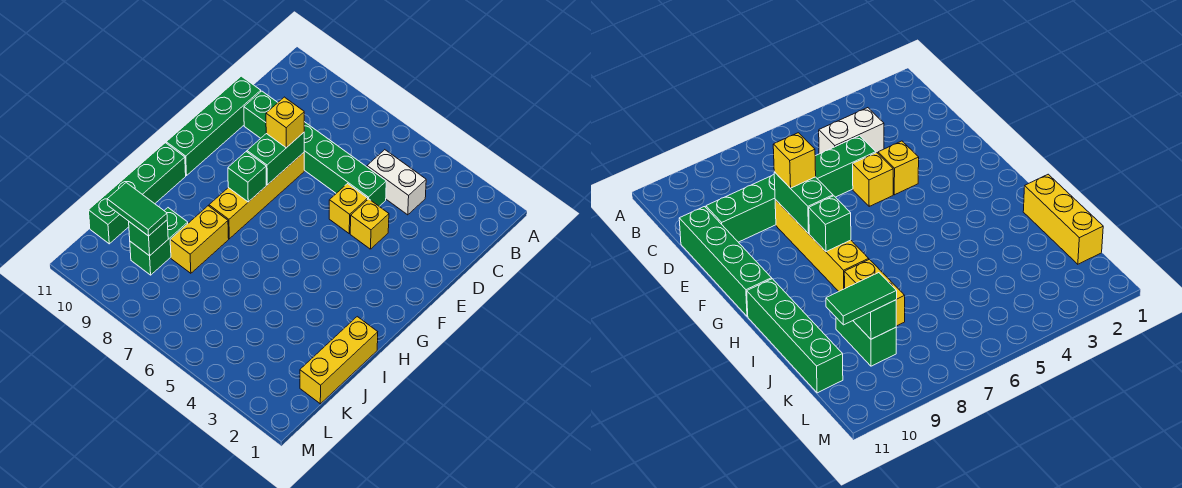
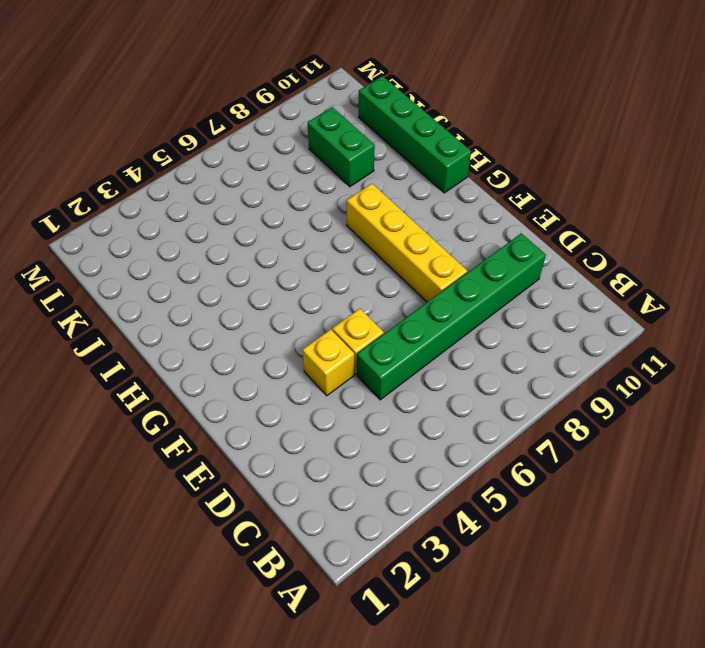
none -> white brick C4:C5 level 1
none -> green brick D11:G11 level 1
none -> yellow brick I1:K1 level 1

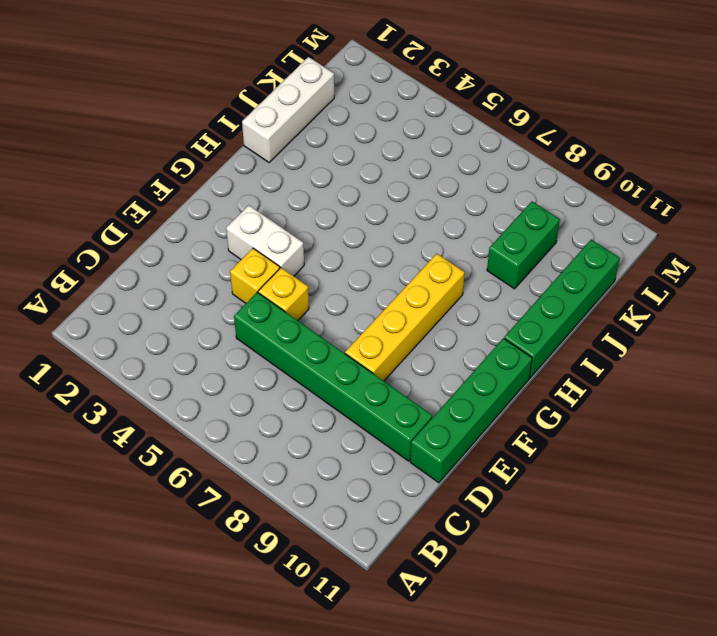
white brick F3:F4 level 1 -> white brick C4:C5 level 1
white brick I1:K1 level 1 -> yellow brick I1:K1 level 1
none -> yellow brick I8:J8 level 1
none -> green brick E8:F8 level 2
none -> green brick G8 level 2

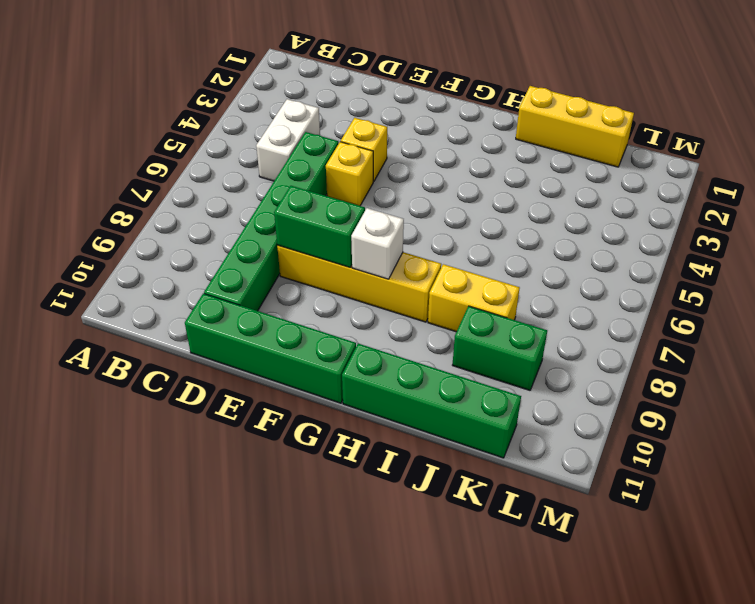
white brick G8 level 2 -> green brick G8 level 2
none -> green brick K9 level 2
none -> yellow brick E8 level 3
none -> green tile K9:K10 level 3

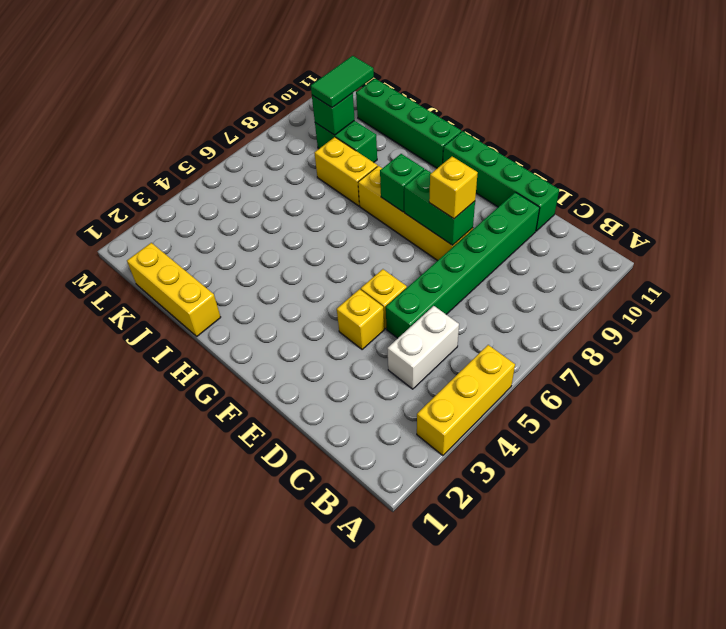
yellow brick A3:A5 level 1 -> none

